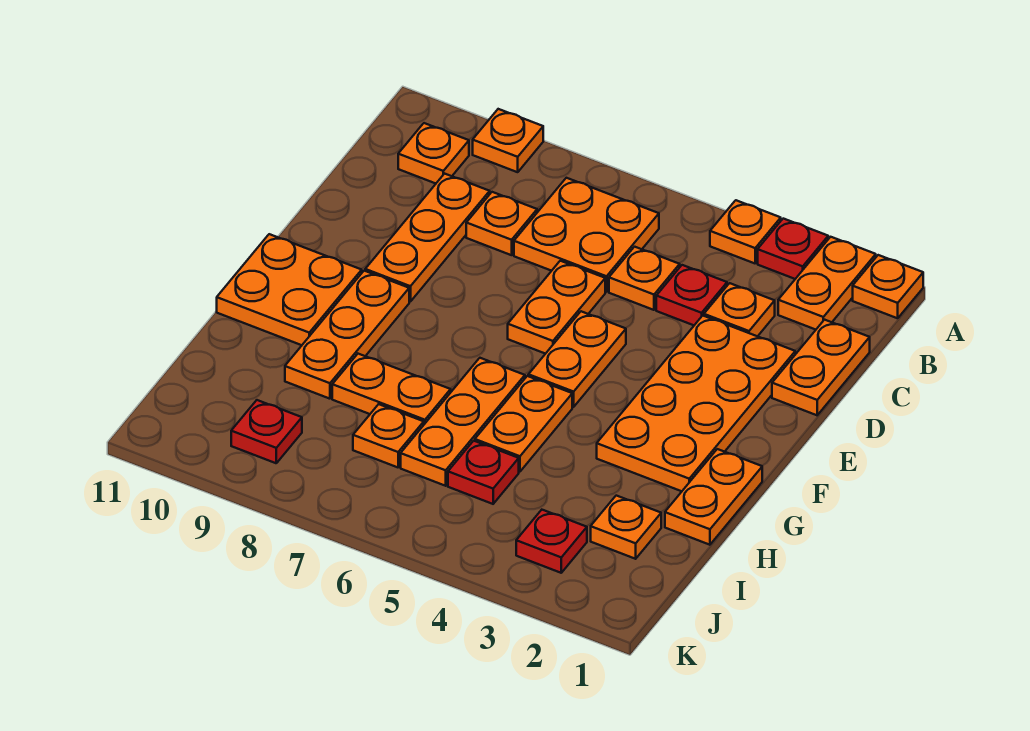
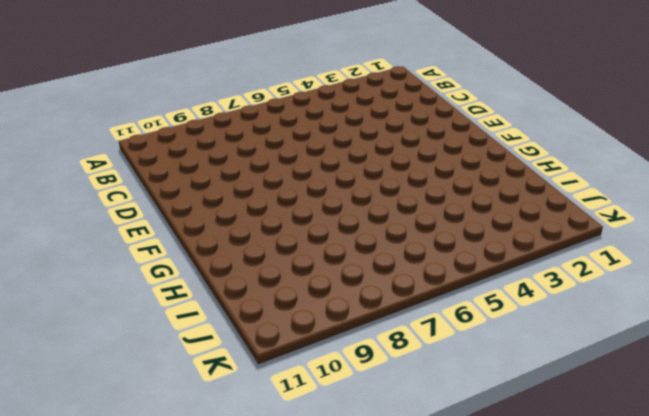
none -> orange plate A1 level 1
none -> orange plate A2:B2 level 1
none -> red plate A3 level 1

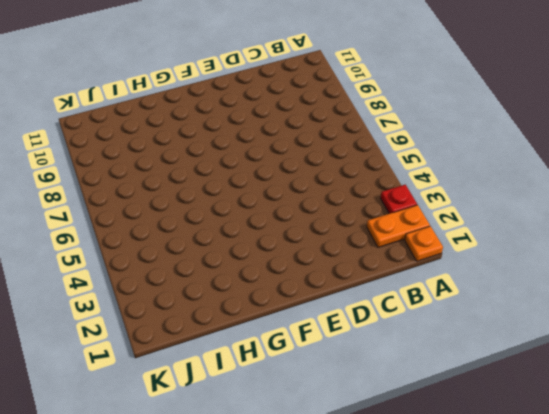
none -> orange plate A4 level 1
none -> orange plate A9 level 1
none -> orange plate B6:C7 level 1

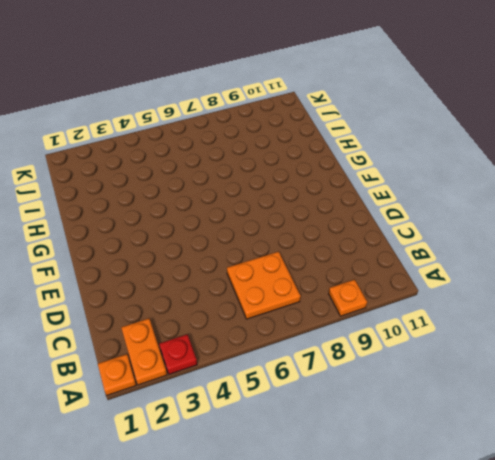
none -> orange plate A4 level 1
none -> orange plate B10 level 1
none -> orange plate C1:D1 level 1

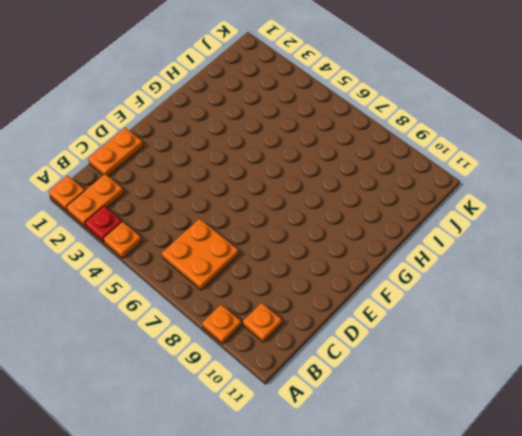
none -> orange plate C3 level 1
none -> red plate C4 level 1
none -> orange plate C5 level 1

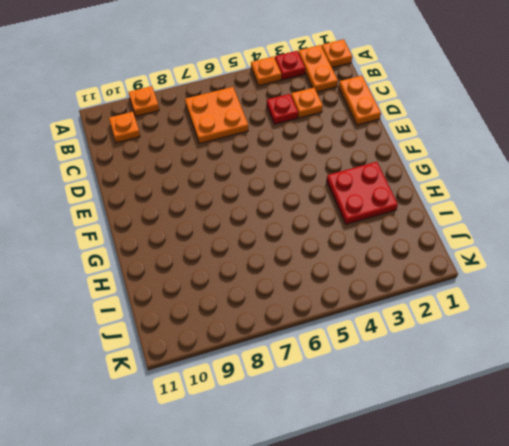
red plate G2:H3 level 1 -> orange plate D2:G3 level 1
none -> orange plate C5 level 1
none -> orange plate C8 level 1
none -> orange plate C9:E9 level 1

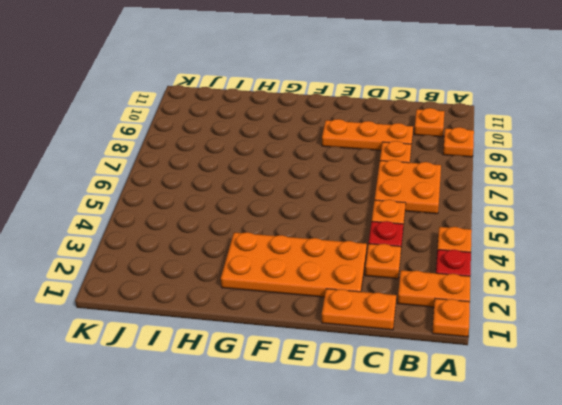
none -> orange plate D6:E6 level 1
none -> orange plate E5:F5 level 1
none -> orange plate F9:H9 level 1

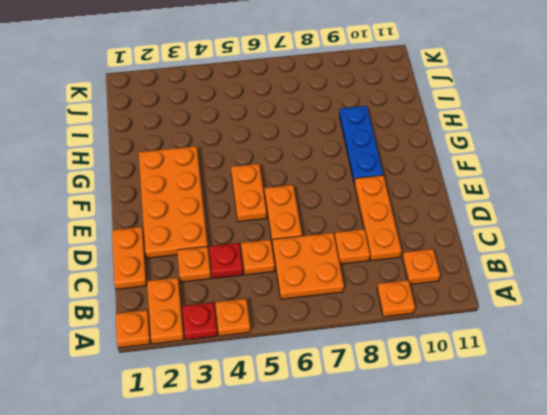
blue plate F9:H9 level 1 -> orange plate F9:H9 level 1
none -> orange plate F10:G11 level 1
none -> orange plate G1:H1 level 1
none -> orange plate G5:H5 level 1

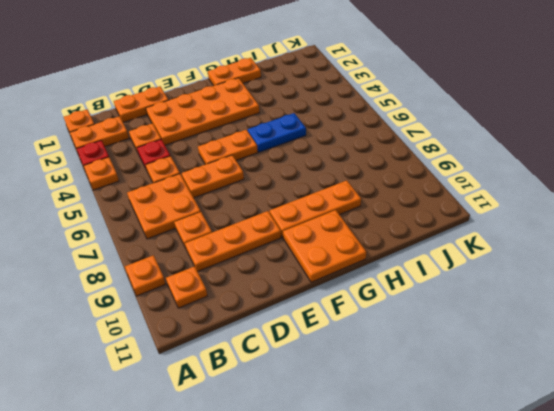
blue plate G5:H5 level 1 -> orange plate G5:H5 level 1
none -> orange plate G6:I6 level 1
none -> orange plate H7:H8 level 1
none -> orange plate I2 level 1

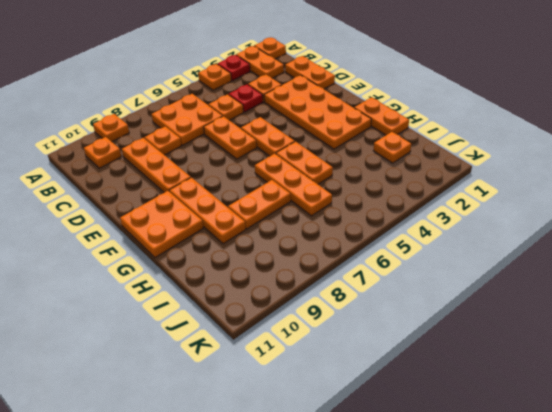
none -> red plate I5 level 1
none -> orange plate I7 level 1
none -> red plate J3 level 1

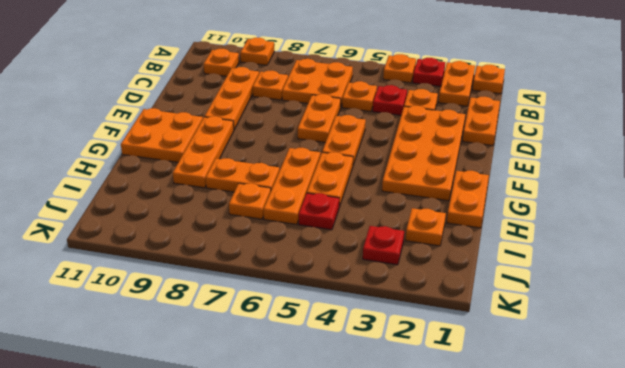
none -> red plate J9 level 1

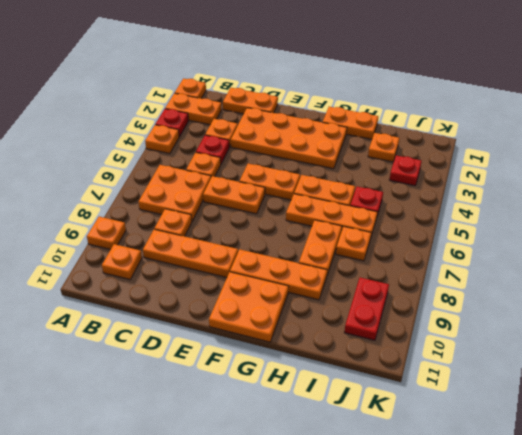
red plate J9:J10 level 1 -> red plate J9 level 1

